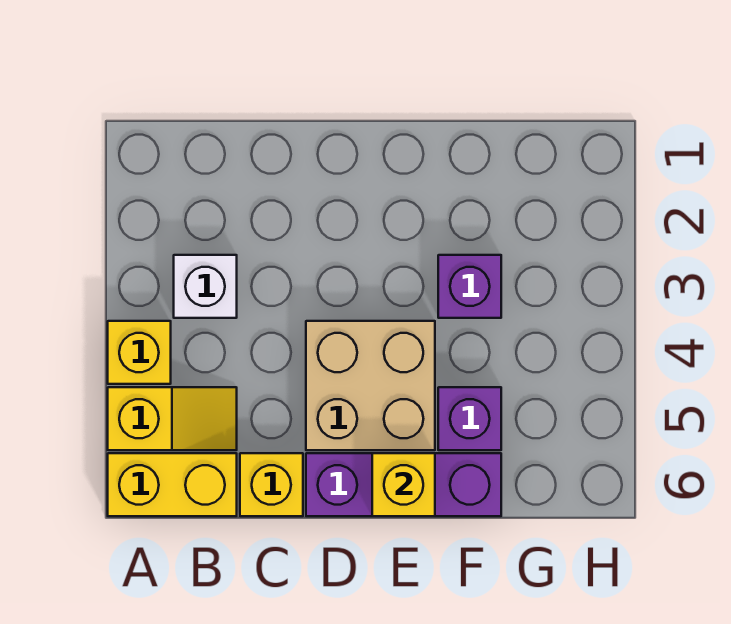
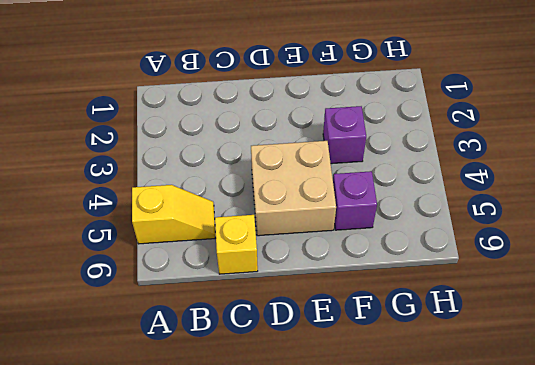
none -> yellow brick A4 level 1
none -> yellow brick A6:B6 level 1

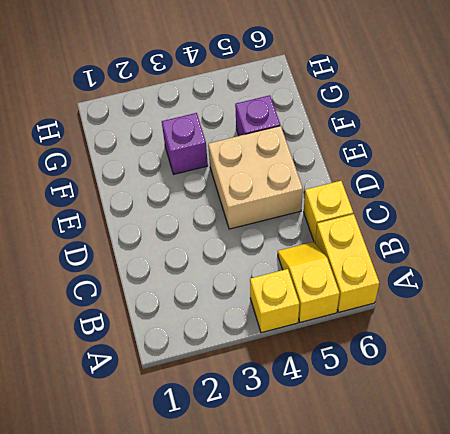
none -> white brick B3 level 1
none -> purple brick D6:F6 level 1

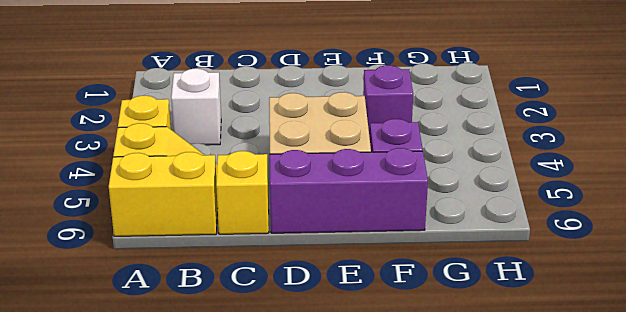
none -> yellow brick E6 level 2

